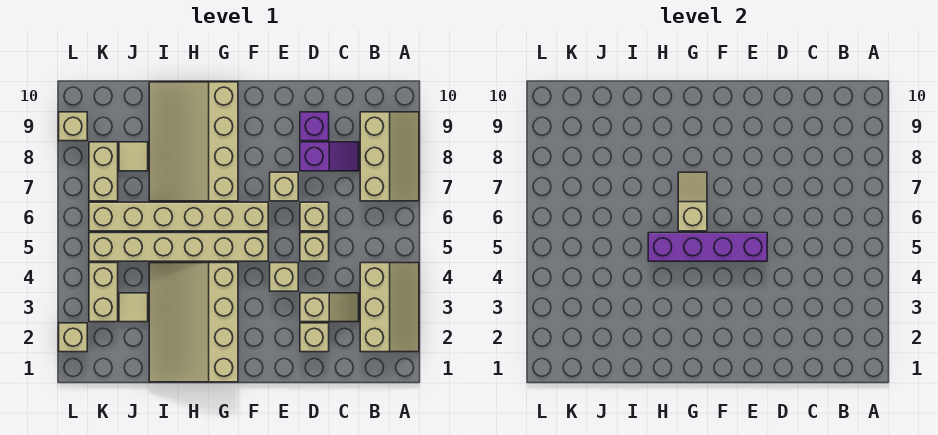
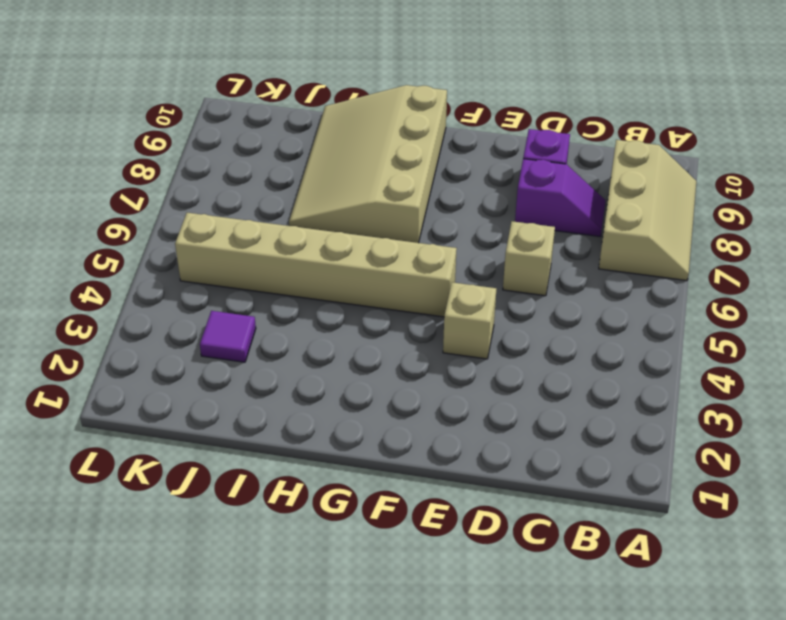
purple tile J3 level 1 -> tan tile J3 level 1
none -> tan slope A2:B4 level 1 top B
none -> tan slope C3:D3 level 1 top D
none -> tan brick D2 level 1

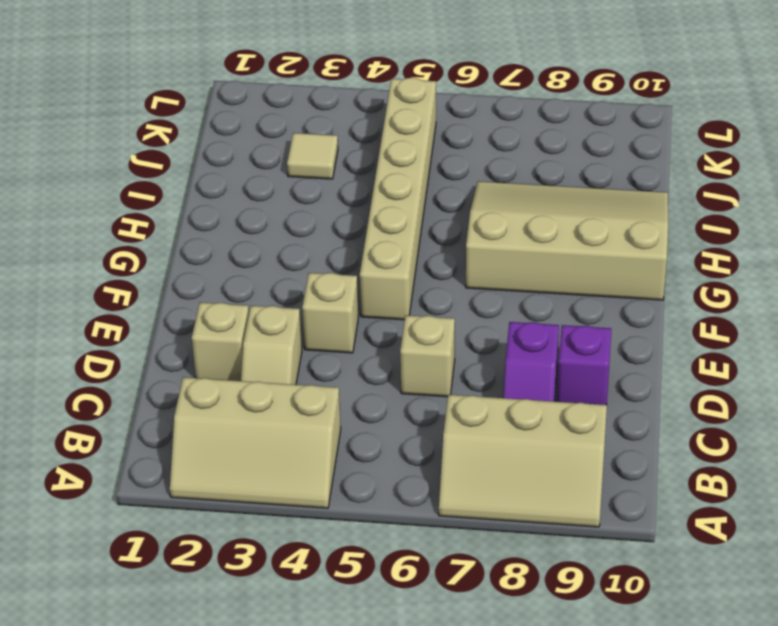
none -> tan brick D5 level 1
none -> tan brick E7 level 1
none -> tan brick F6:K6 level 1

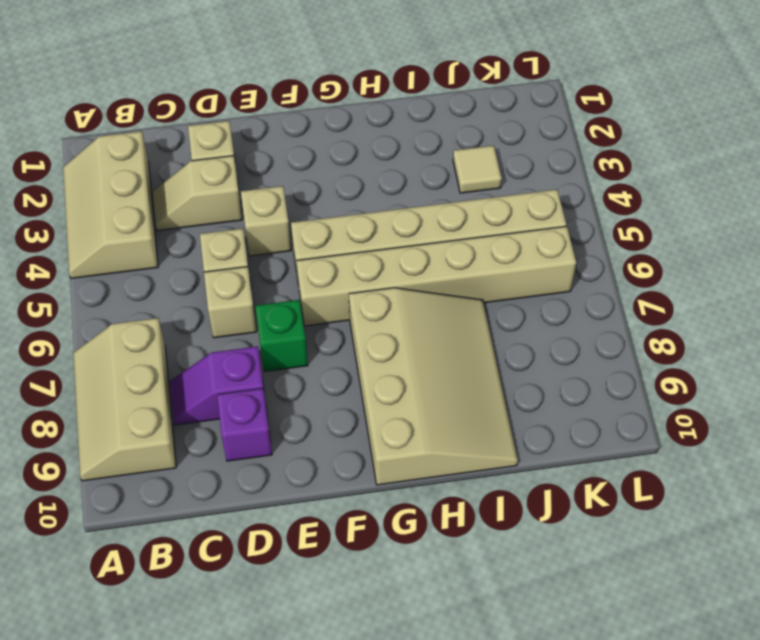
green brick E7 level 1 -> tan brick E7 level 1
none -> tan slope G1:I4 level 1 top G
none -> tan tile J8 level 1
none -> tan brick K3:K4 level 1

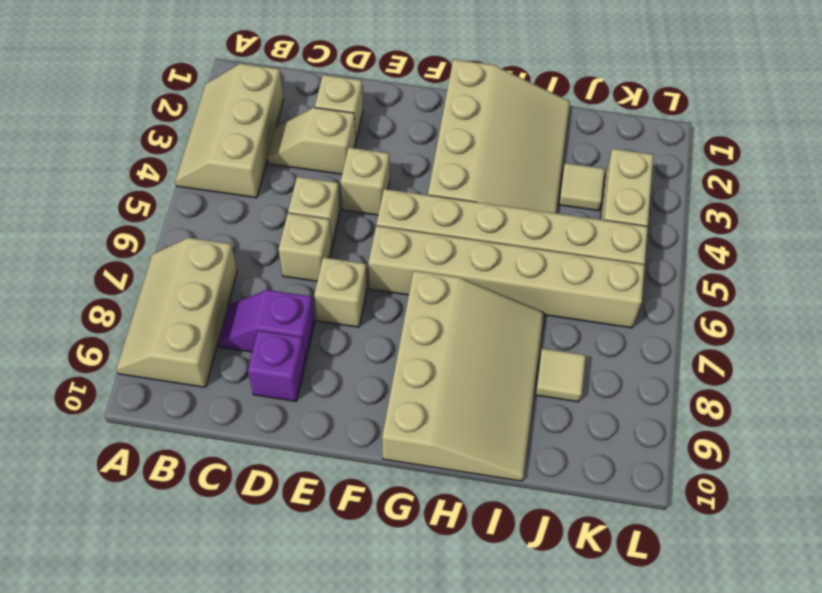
none -> tan brick K7:K8 level 1
none -> tan brick L2 level 1
none -> tan brick L9 level 1

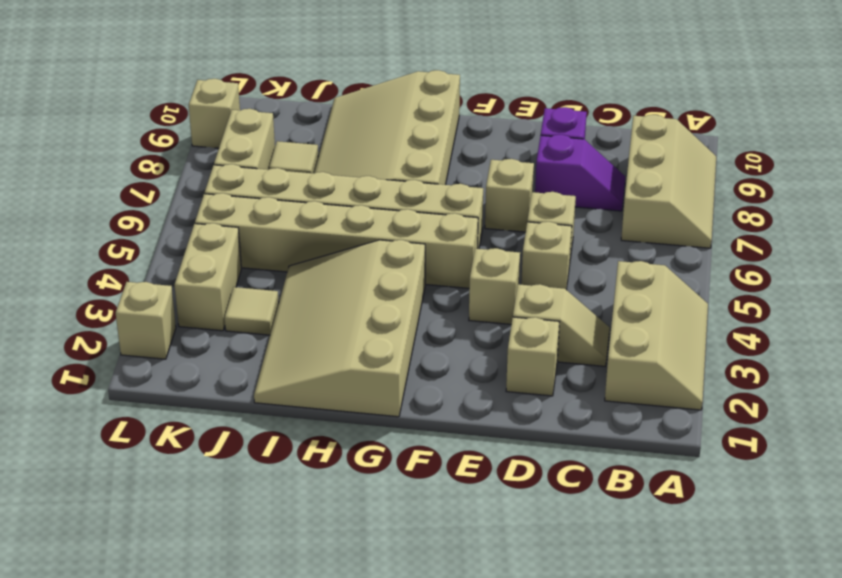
none -> purple brick E5:H5 level 2
none -> tan slope G6:G7 level 2 top 6

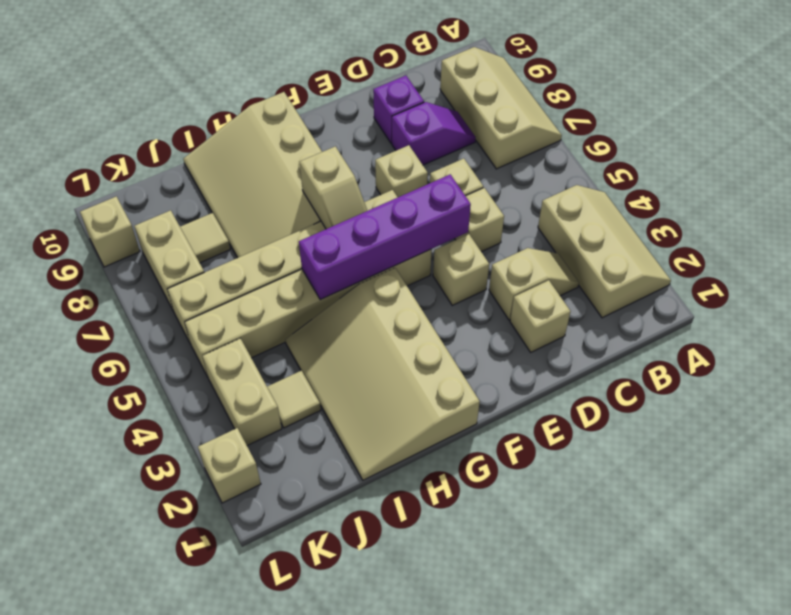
tan slope G6:G7 level 2 top 7 -> tan slope G6:G7 level 2 top 6

